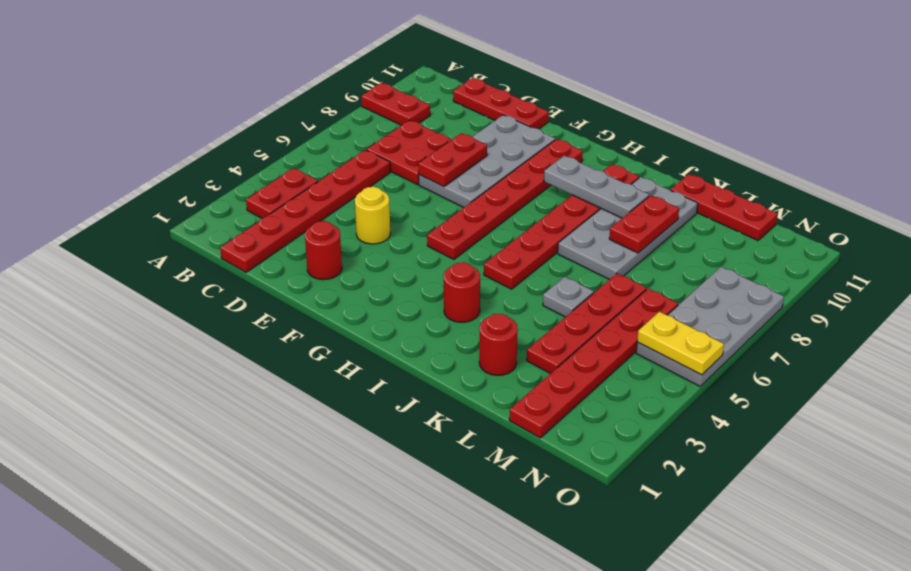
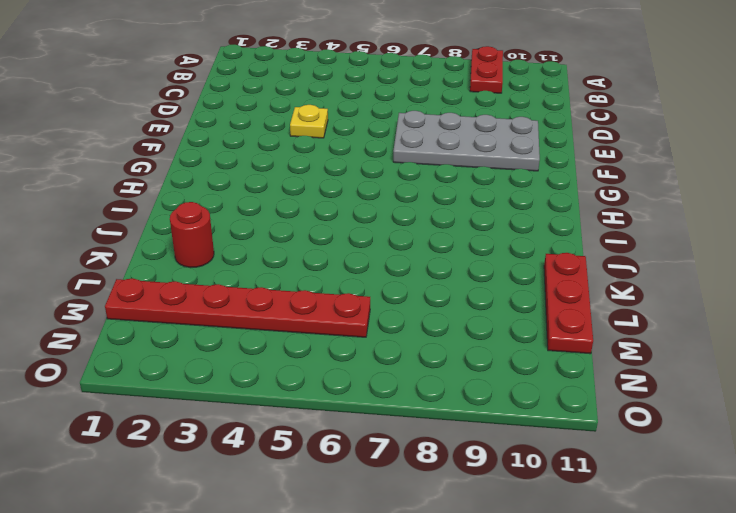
yellow plate E4 level 1 -> yellow round brick E4 level 1
none -> red plate B3:B4 level 1
none -> red plate C1:C6 level 1
none -> red plate C7:D8 level 1

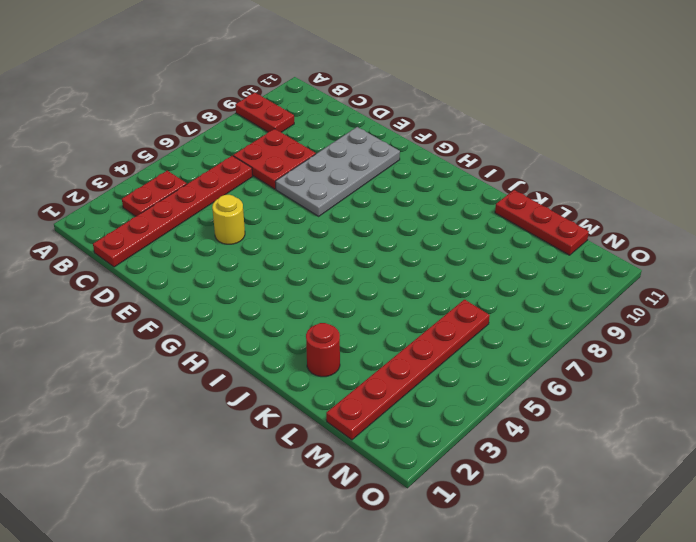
none -> red plate C11:E11 level 1
none -> red round brick E2 level 1
none -> red plate G5:G10 level 1

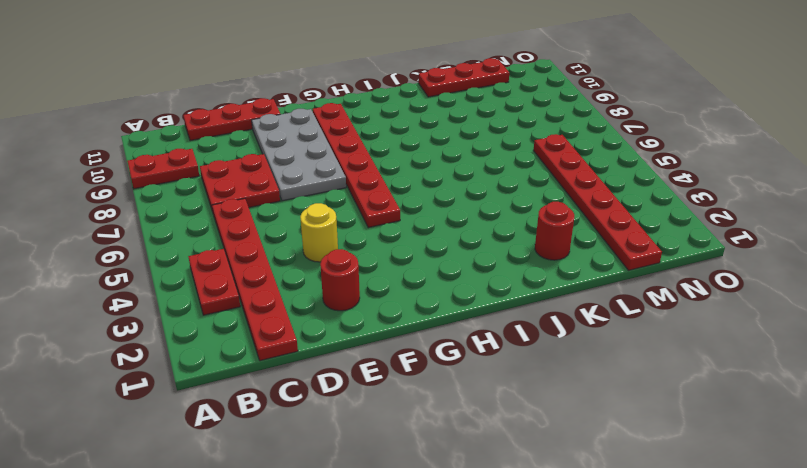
none -> red round brick I3 level 1
none -> red plate I5:I10 level 1
none -> grey plate J7:K10 level 1

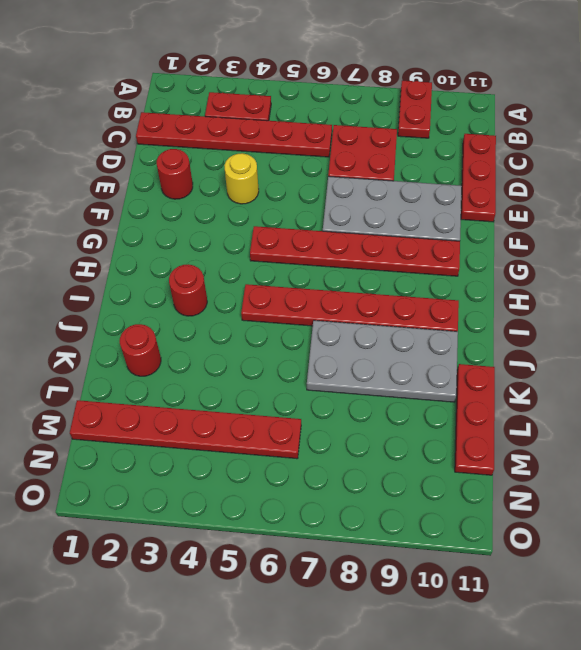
none -> grey plate K5 level 1
none -> red plate L3:L6 level 1
none -> grey plate N5:O8 level 1

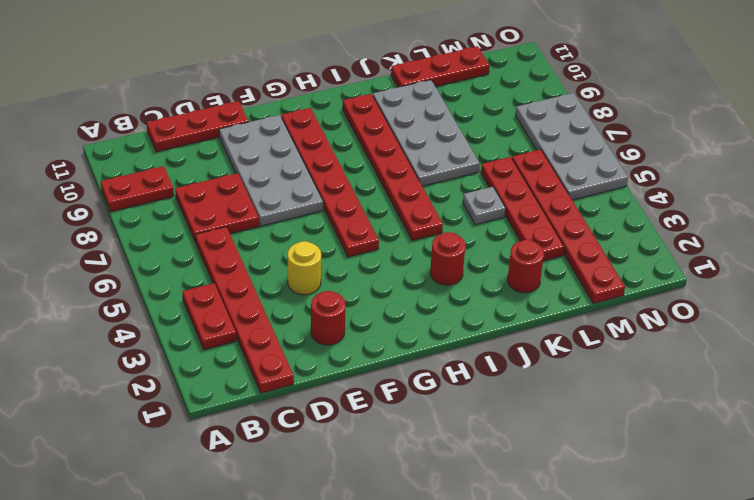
none -> red plate E7:E8 level 2
none -> grey plate H9:J9 level 2
none -> red plate K8:K9 level 2

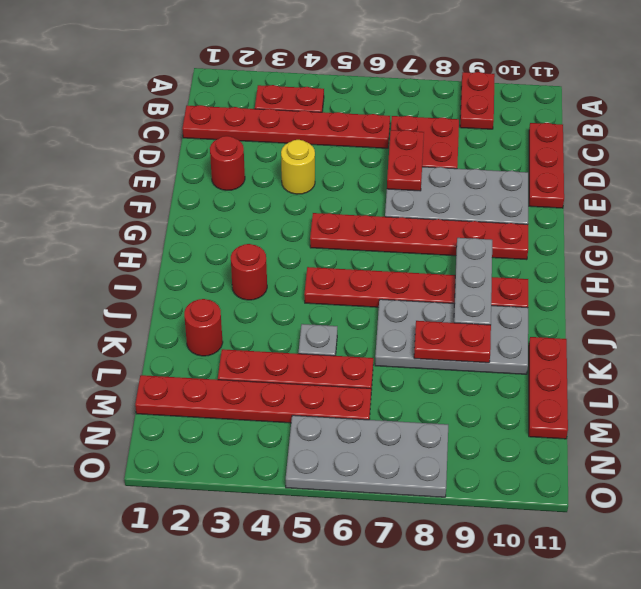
red plate D7:E7 level 2 -> red plate E7:E8 level 2
none -> yellow plate N5:O5 level 2

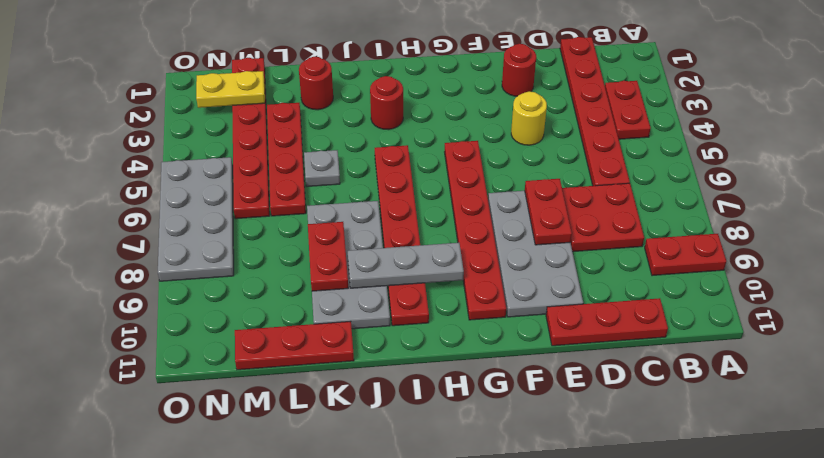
yellow plate M2:N2 level 2 -> yellow plate N5:O5 level 2

